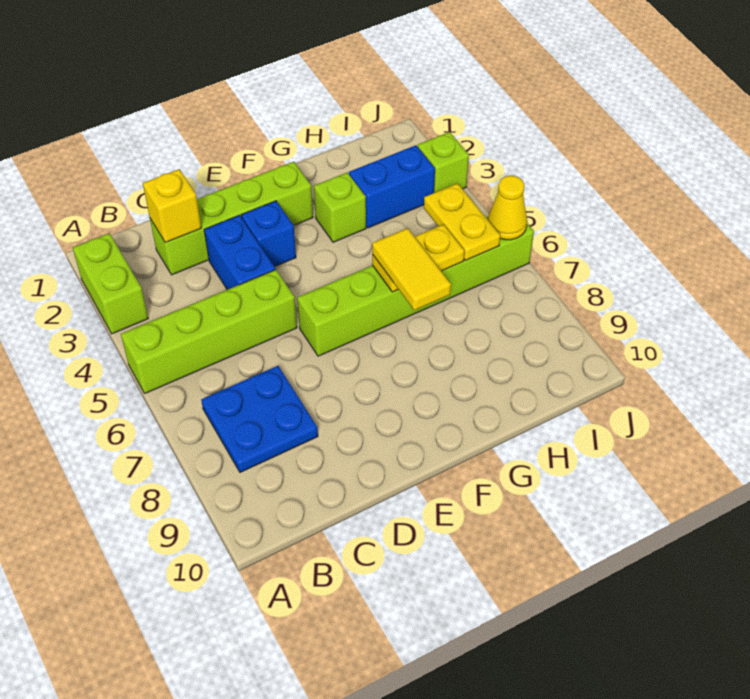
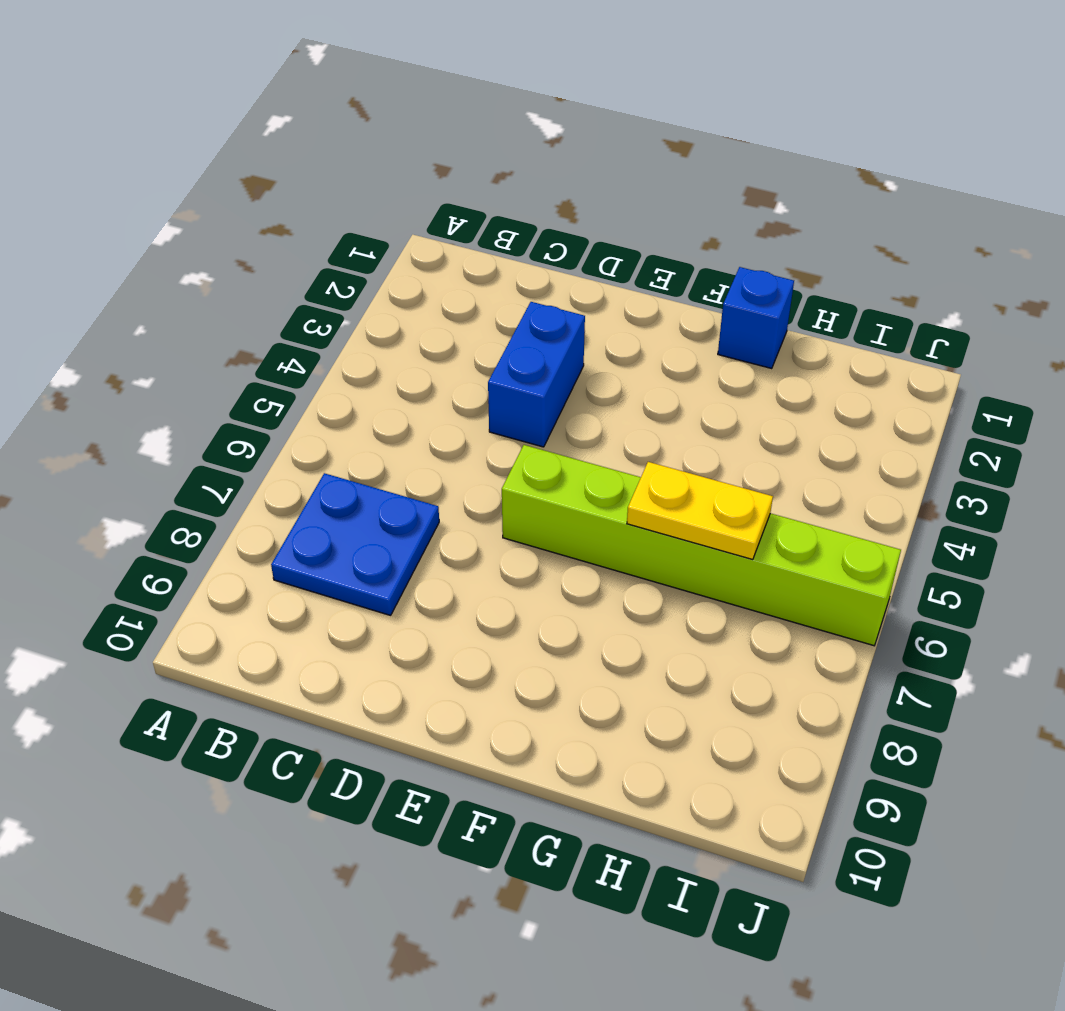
blue brick G1 level 1 -> blue brick E3 level 1
none -> lime brick A2:A3 level 1
none -> lime brick A5:D5 level 1
none -> lime brick C2:F2 level 1

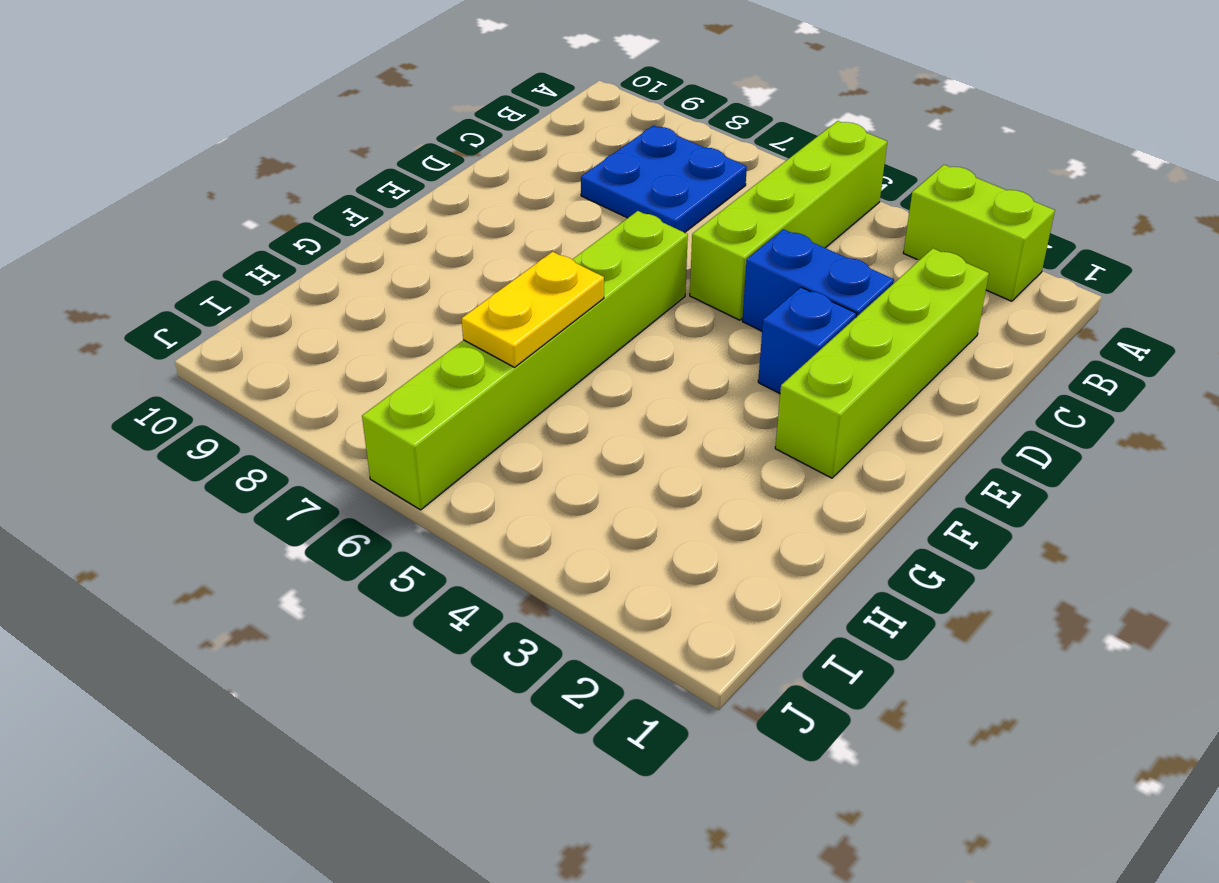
none -> lime brick G3 level 1
none -> blue brick H3:I3 level 1
none -> lime brick J3 level 1

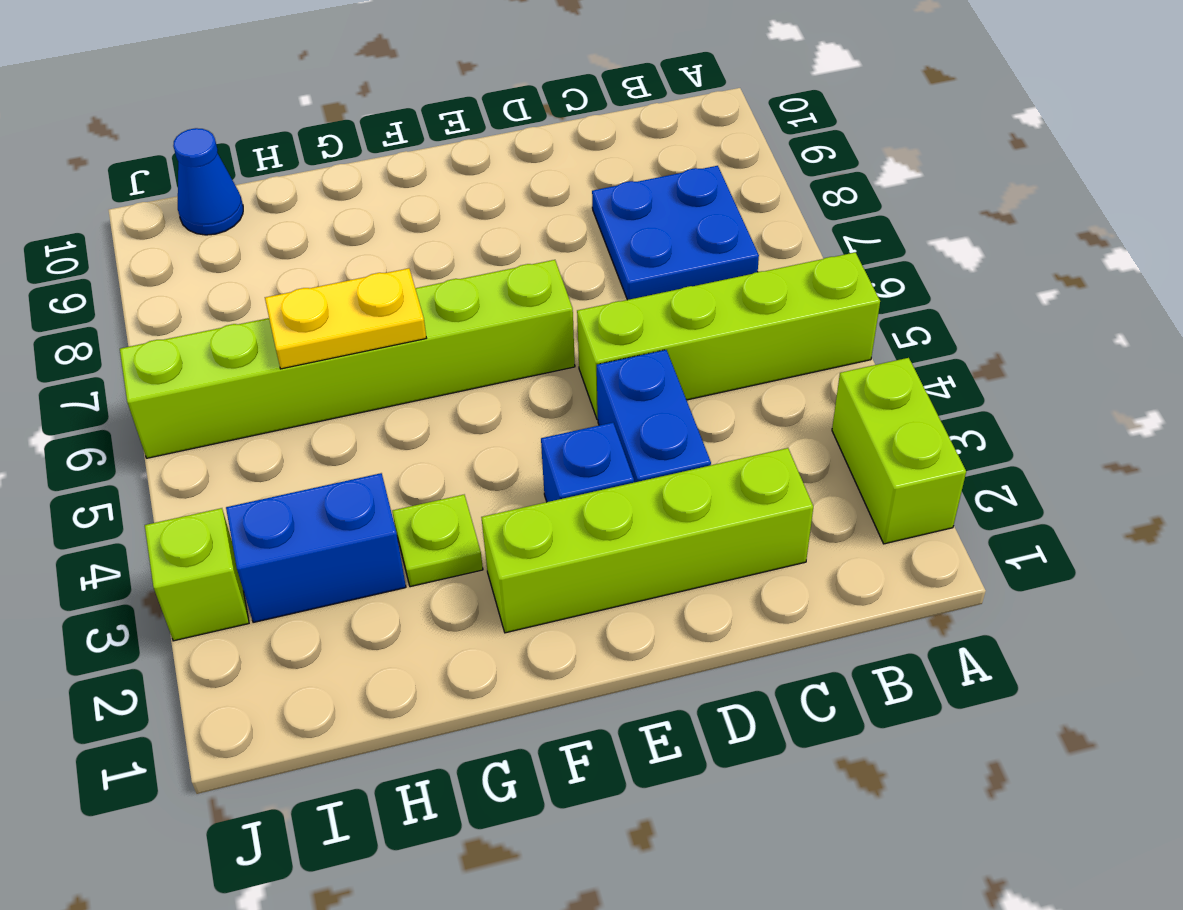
lime plate G3 level 1 -> lime brick G3 level 1
blue cone I10 level 1 -> none
none -> yellow brick C2 level 2
none -> yellow plate I5:I6 level 2
none -> yellow cone J6 level 2

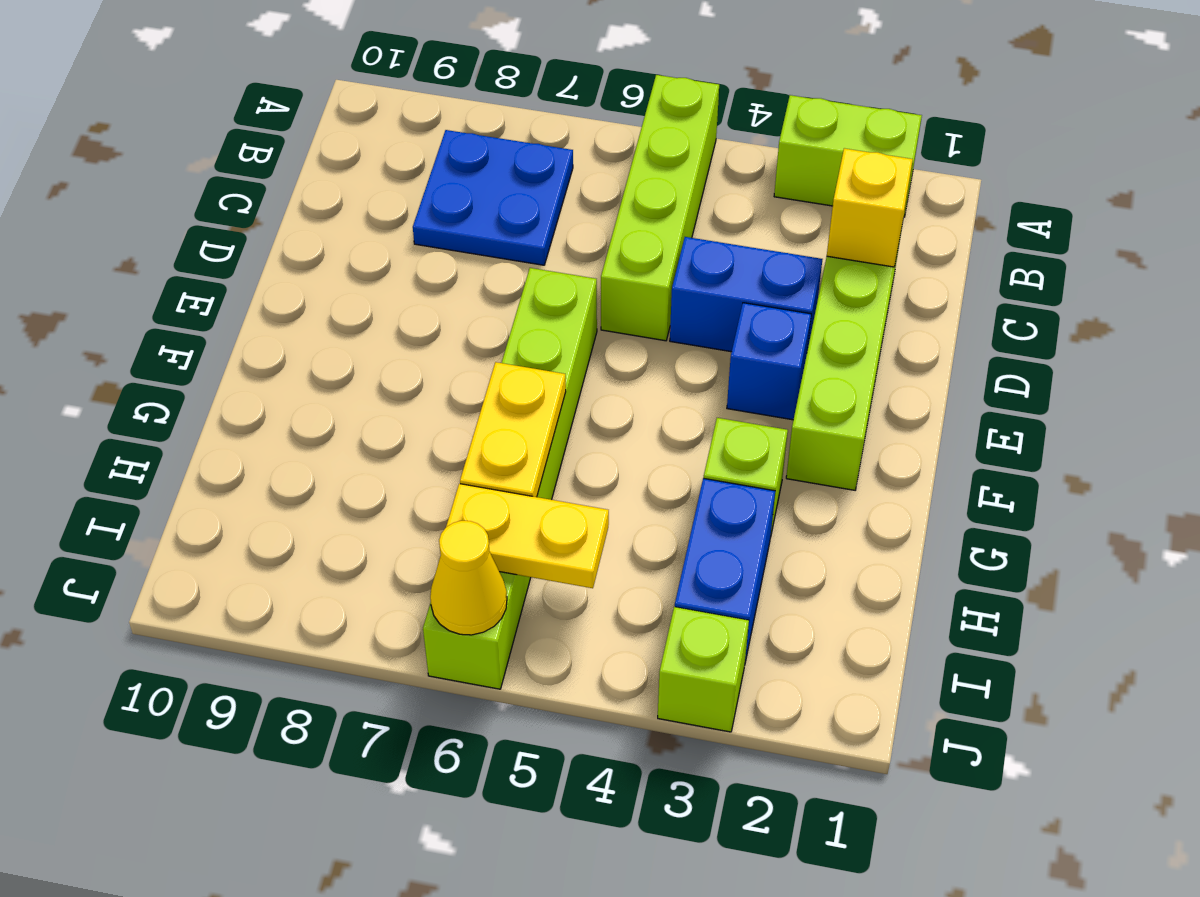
none -> yellow tile G6:G7 level 3

